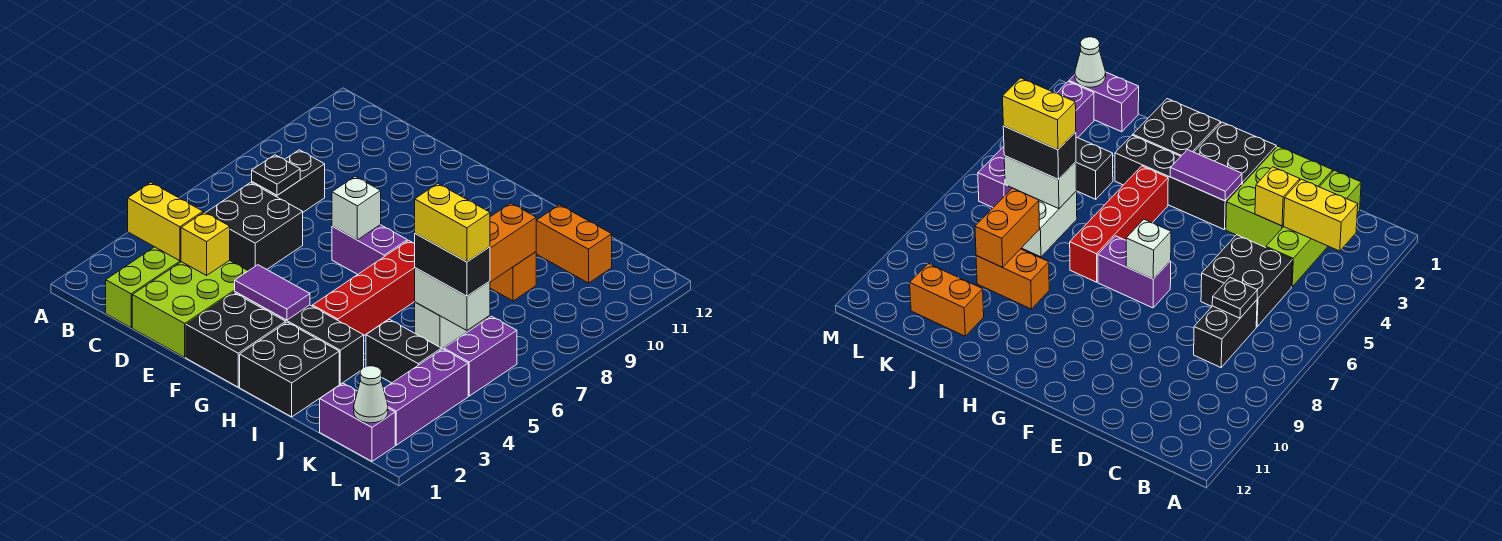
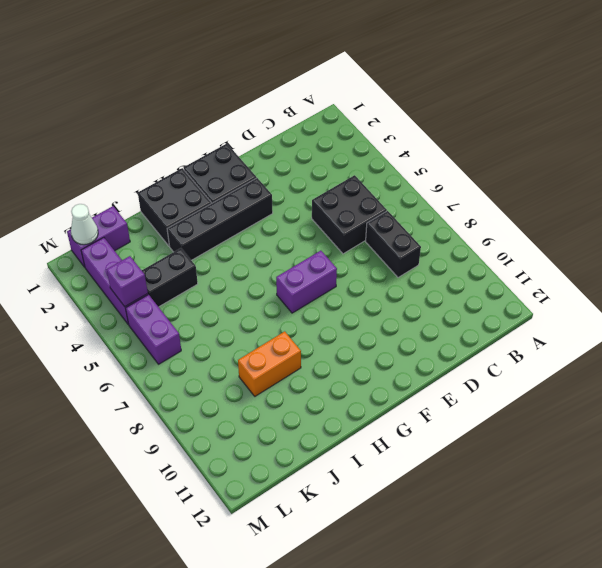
purple brick L4 level 2 -> none
none -> lime brick C1:C4 level 1
none -> lime brick D1:E3 level 1
none -> red brick H4:H7 level 1

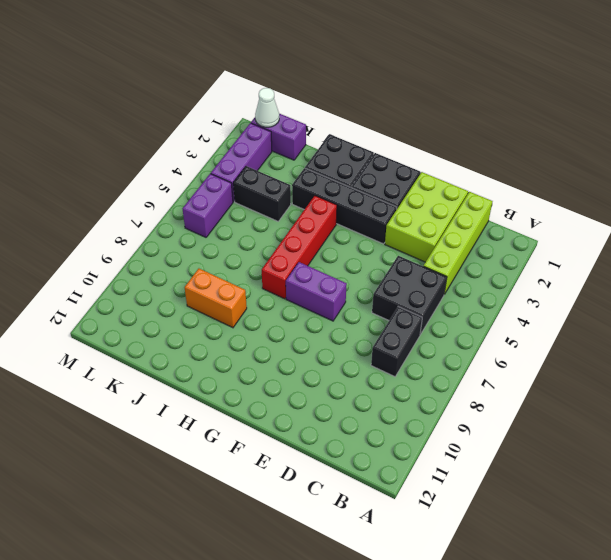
none -> white brick J6:J7 level 1
none -> orange brick J11:K11 level 1
none -> yellow brick B3:C3 level 2

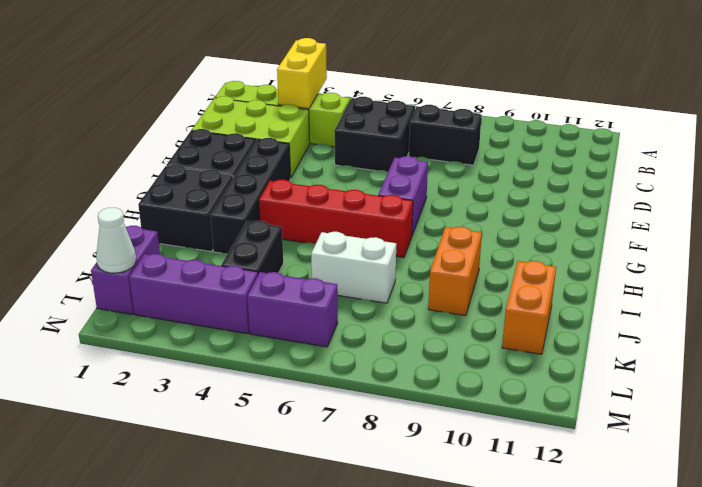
none -> black plate C7 level 2
none -> yellow brick D3 level 2
none -> purple tile F3:G3 level 2

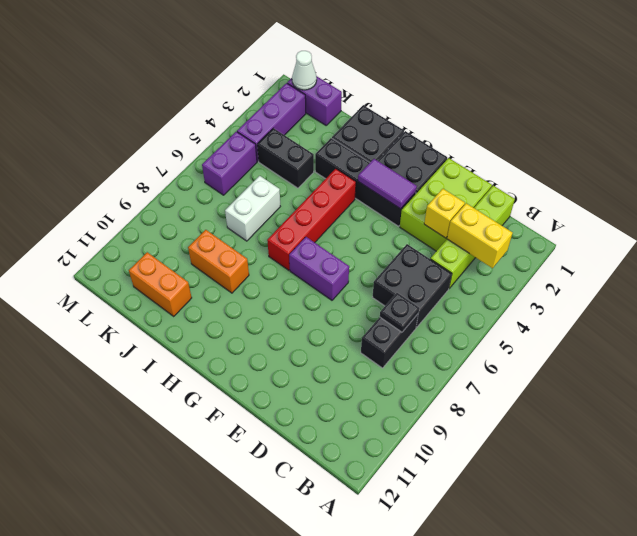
none -> white brick F7 level 2
none -> white brick J6:K6 level 2
none -> orange brick J8:J9 level 2

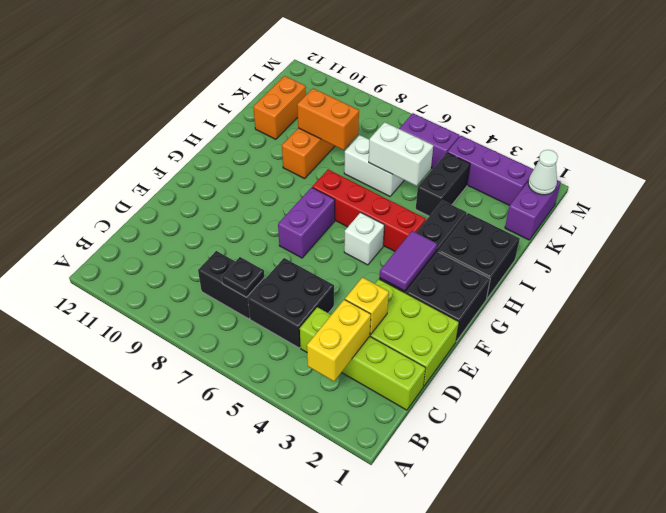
white brick G5 level 1 -> white brick F7 level 2
white brick J5:J6 level 2 -> white brick J6:K6 level 2
none -> black brick J6:K6 level 3
none -> yellow brick J6:K6 level 4

